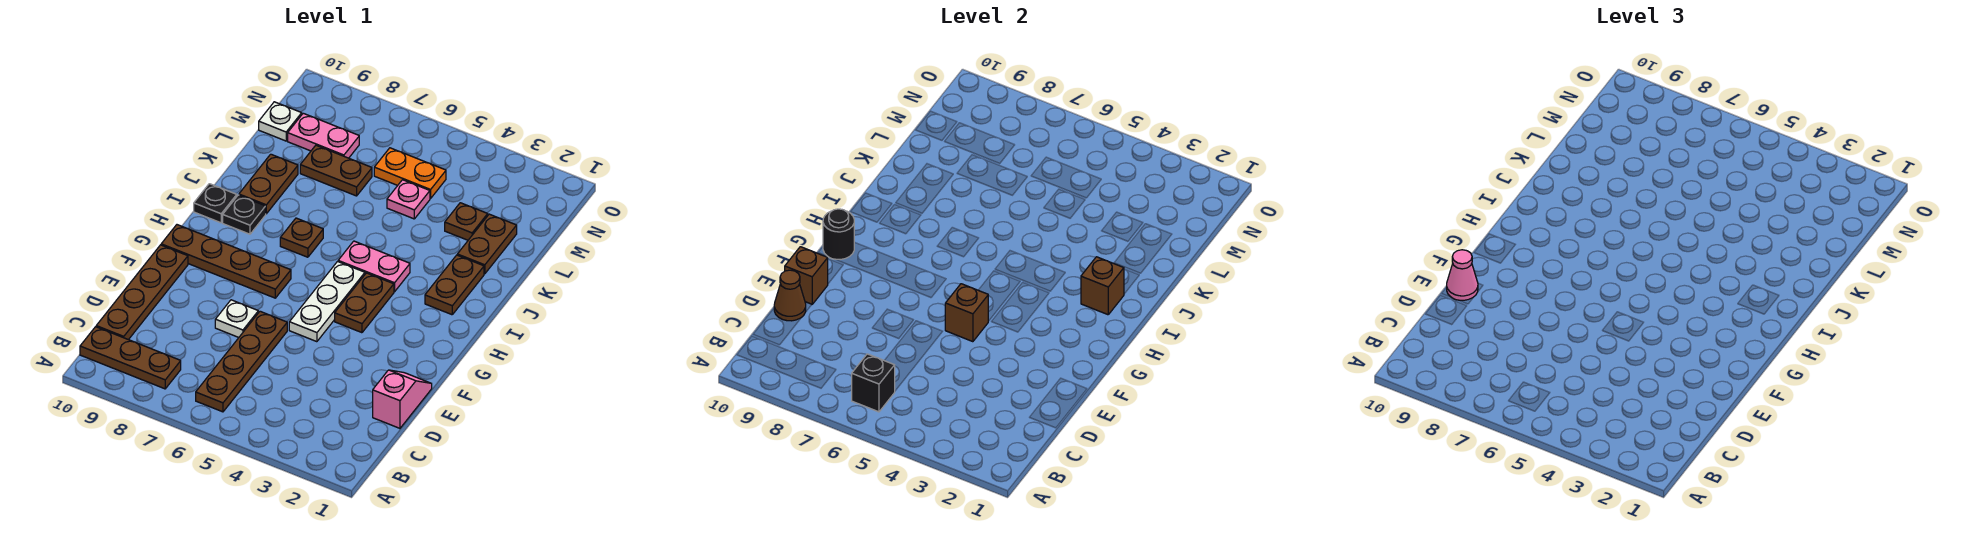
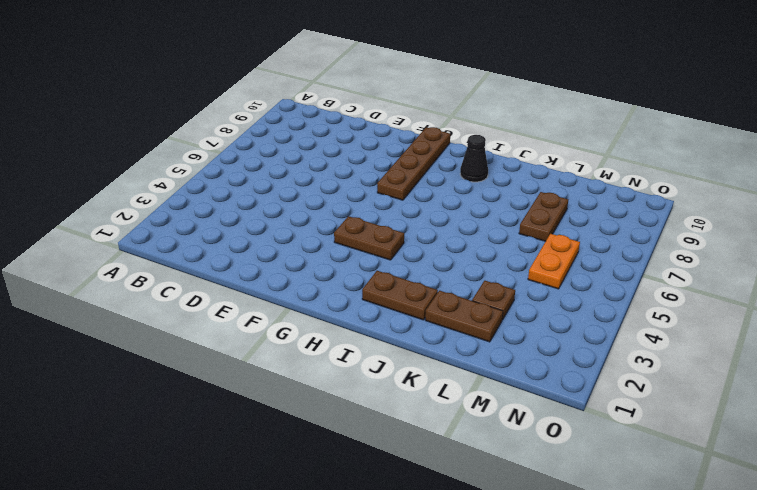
black cone I9 level 1 -> black plate I9 level 1
none -> brown plate B6:E6 level 1
none -> brown plate B8:B10 level 1
none -> brown plate C10:F10 level 1

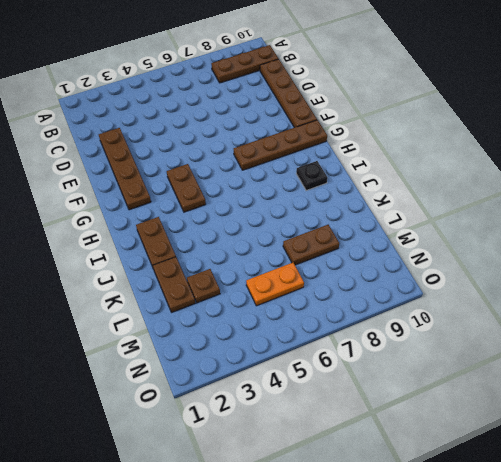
brown plate D2:G2 level 1 -> brown plate B6:E6 level 1
none -> pink slope D1:E1 level 1 top D
none -> white plate E7 level 1
none -> white plate F5:H5 level 1

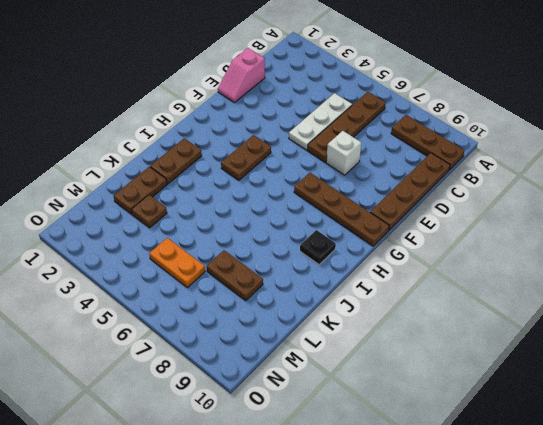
white plate C5:E5 level 1 -> white plate F5:H5 level 1
white brick E7 level 1 -> white plate E7 level 1
none -> pink plate I4:I5 level 1
none -> brown plate I7 level 1
none -> black plate I10 level 1

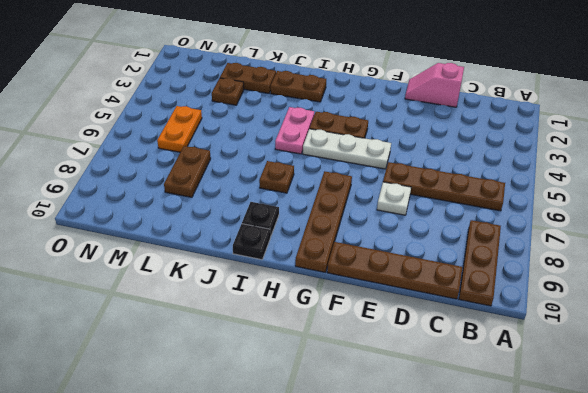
none -> brown plate J9:K9 level 1
none -> pink plate L5 level 1
none -> pink plate M8:M9 level 1

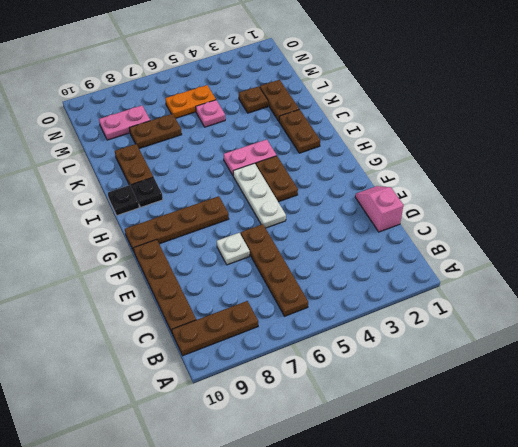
none -> brown plate I7 level 1
none -> white plate M10 level 1
none -> black brick B6 level 2

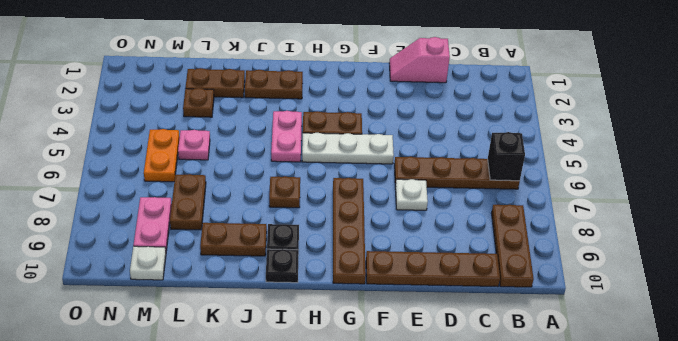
none -> brown cone D10 level 2
none -> brown brick E10 level 2
none -> brown brick F5 level 2

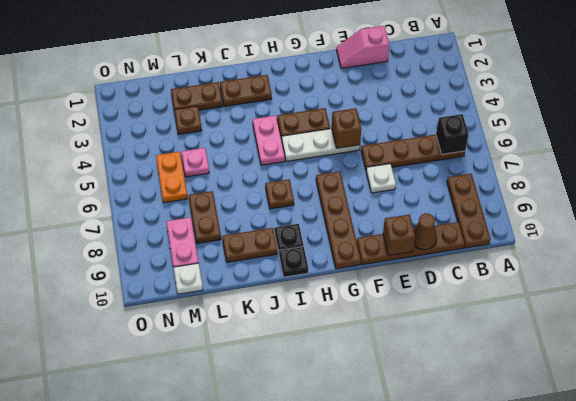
none -> black round brick G10 level 2
none -> brown brick I2 level 2
none -> pink cone E10 level 3

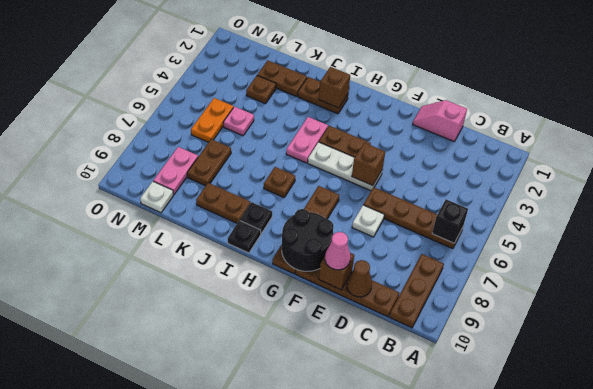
black round brick F9:G10 level 2 -> black round brick G10 level 2

